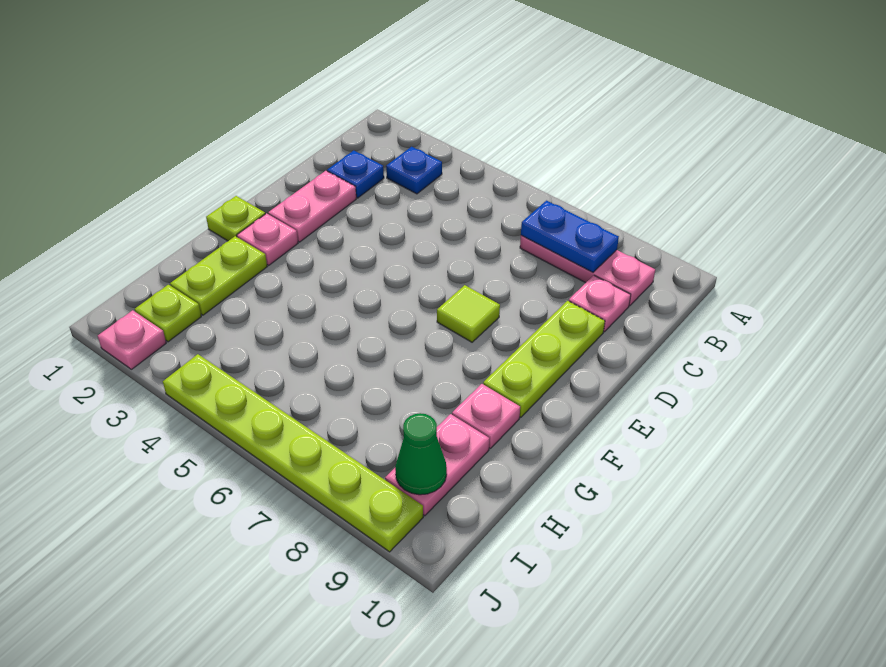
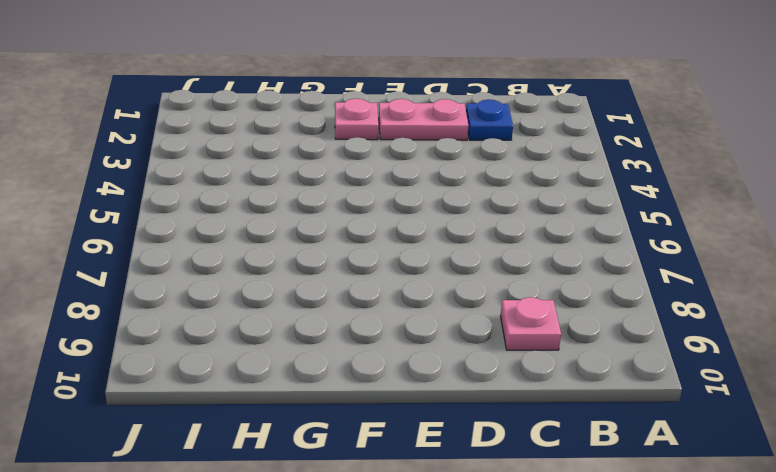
none -> blue plate B3 level 1
none -> pink plate B7:B9 level 1
none -> lime plate D9:F9 level 1

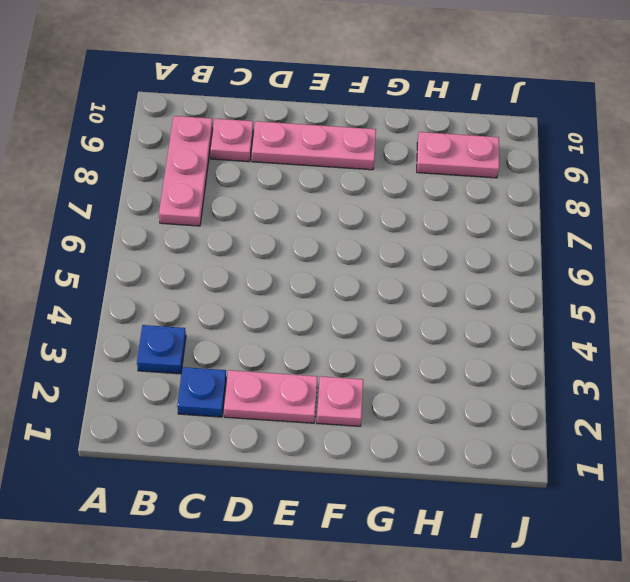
pink plate D9:F9 level 1 -> lime plate D9:F9 level 1
none -> lime tile E7 level 1
none -> lime plate F1 level 1
none -> lime plate G2:H2 level 1

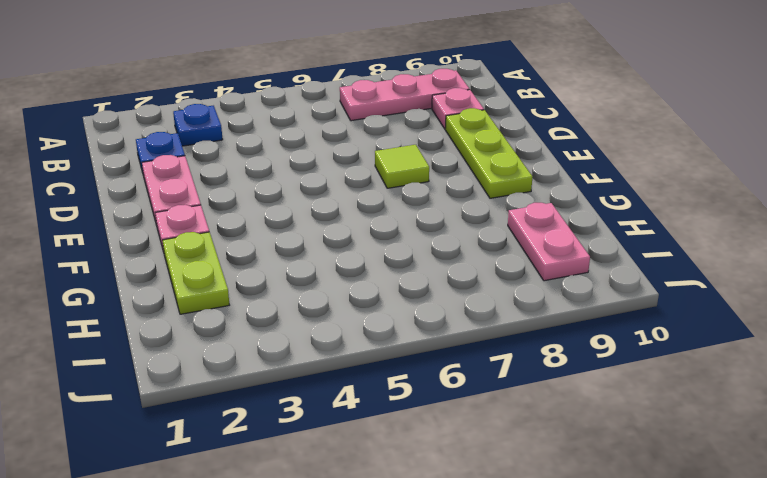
none -> lime plate F1 level 1
none -> pink plate G9 level 1
none -> lime plate I2 level 1

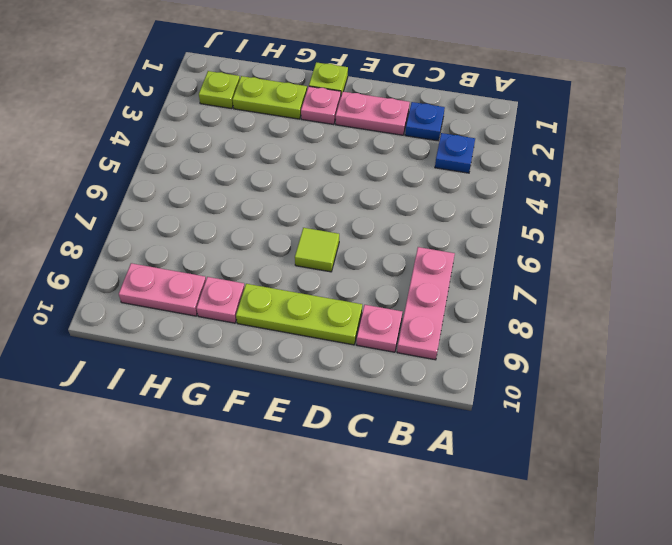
none -> pink plate J2 level 1
none -> lime plate J4:J9 level 1
none -> blue plate B7:B8 level 2

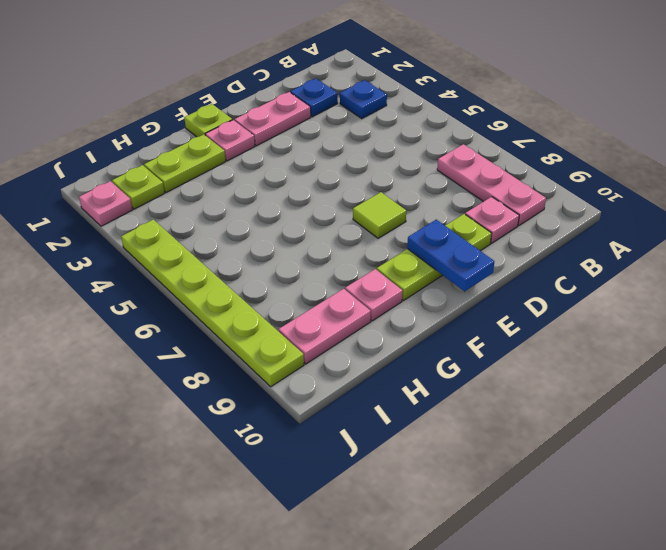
blue plate E9:E10 level 2 -> blue plate B7:B8 level 2
none -> green cone I9 level 2

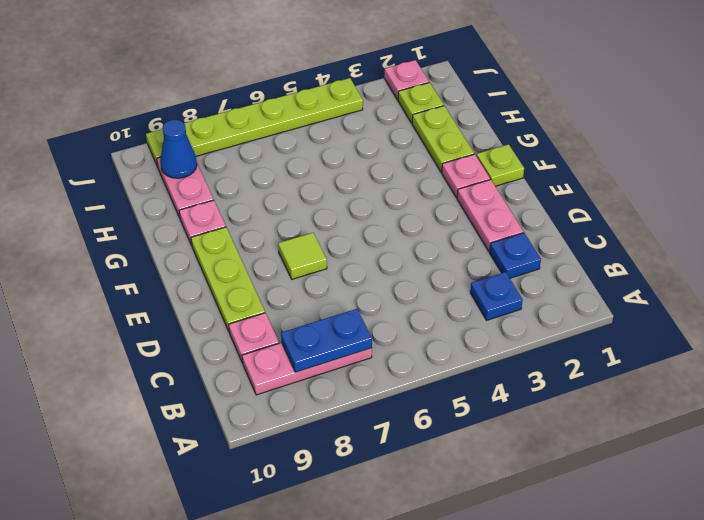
blue cone I9 level 2 -> green cone I9 level 2

